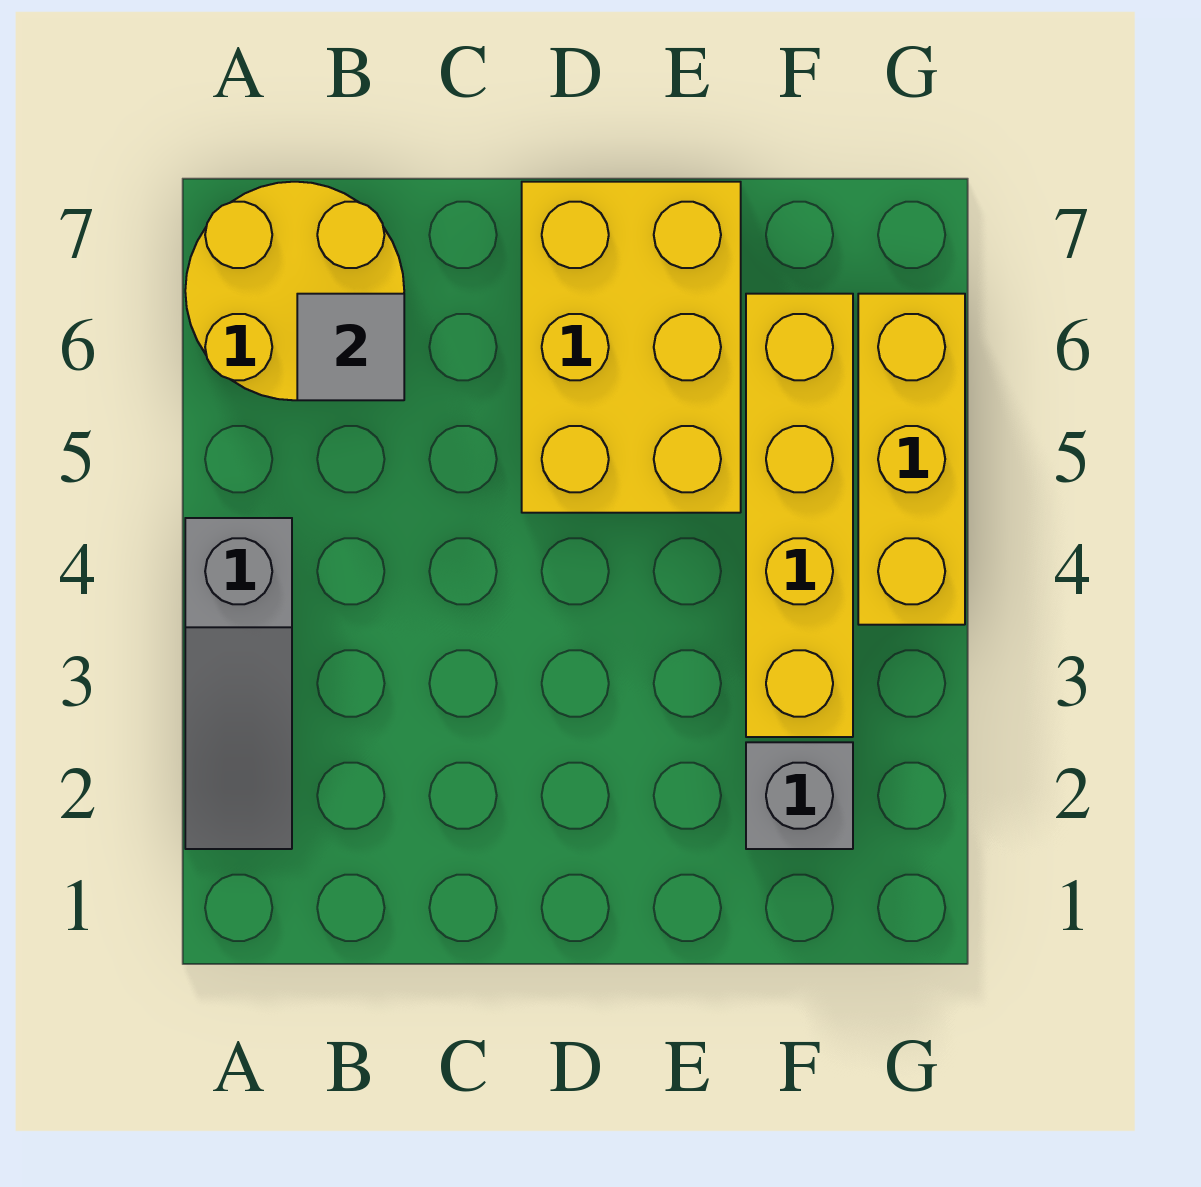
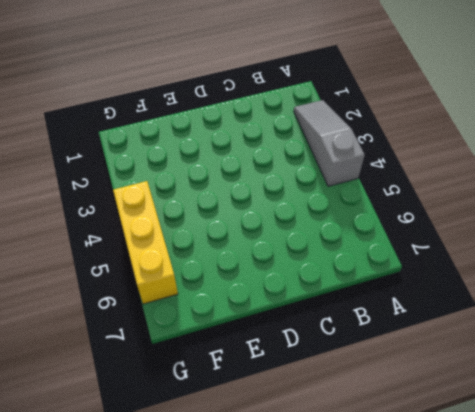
none -> yellow round brick A6:B7 level 1
none -> yellow brick D5:E7 level 1

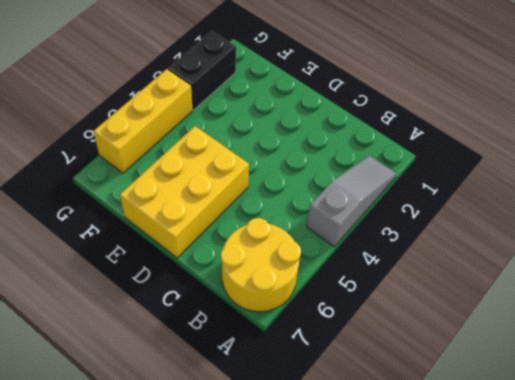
black brick G2:G3 level 1 -> none
none -> grey brick F2 level 1
none -> yellow brick F3:F6 level 1

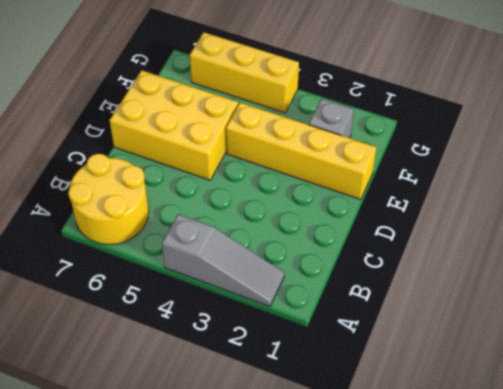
yellow brick E1:E4 level 1 -> yellow brick F3:F6 level 1
none -> grey tile B6 level 2

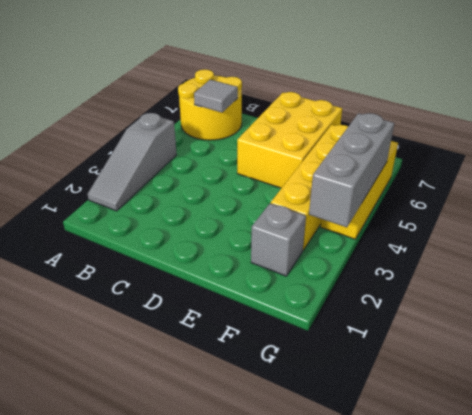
grey brick G3:G5 level 2 -> none

